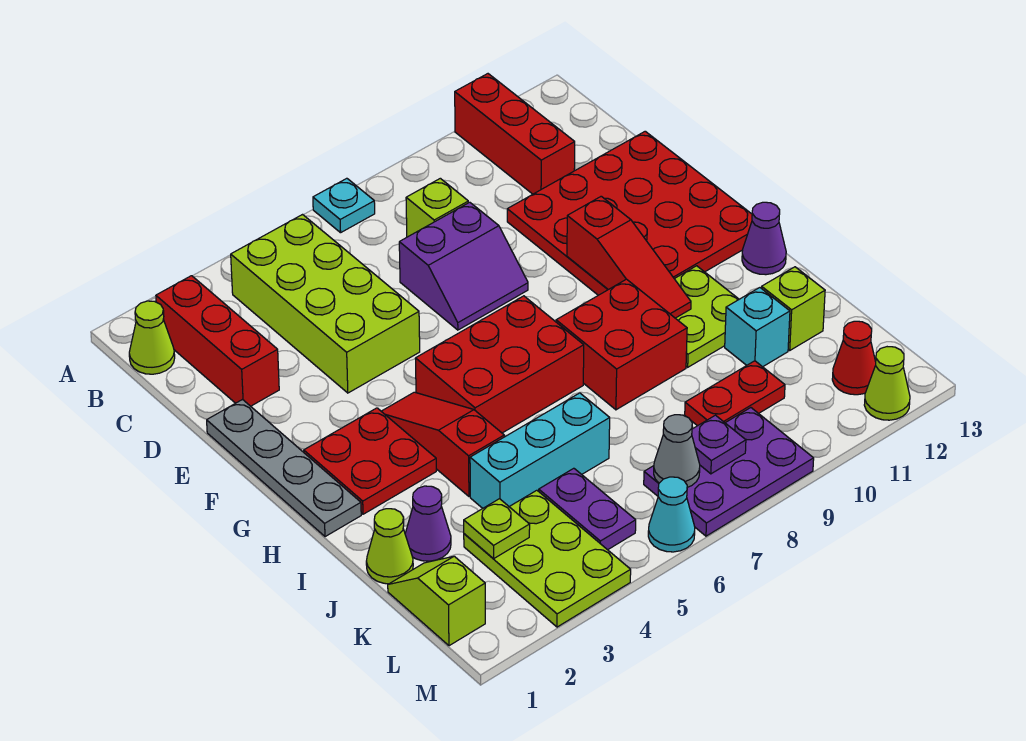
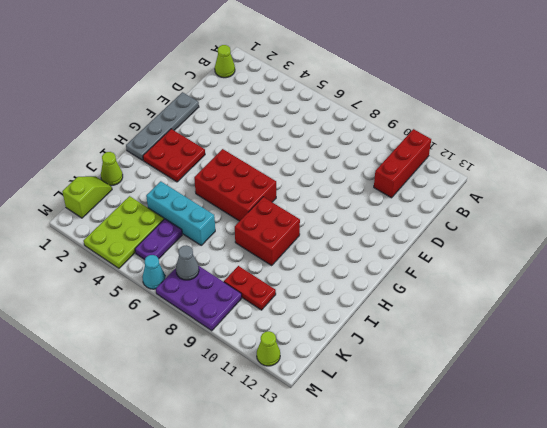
none -> cyan plate A7 level 1
none -> red brick B2:D2 level 1
none -> lime brick B4:E5 level 1
none -> lime brick C8 level 1

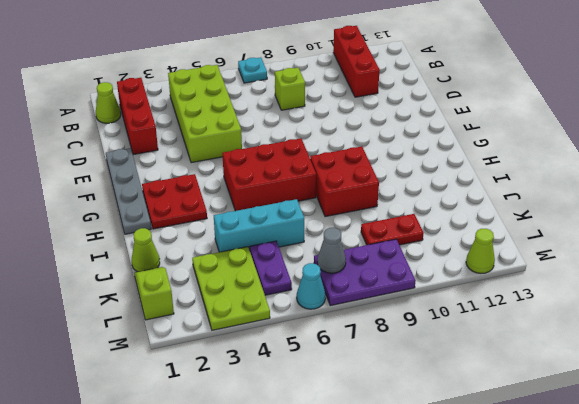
none -> purple slope D7:E8 level 1 top D
none -> red plate D10:G13 level 1
none -> red slope G4:I4 level 1 top I
none -> lime plate H10:I11 level 1

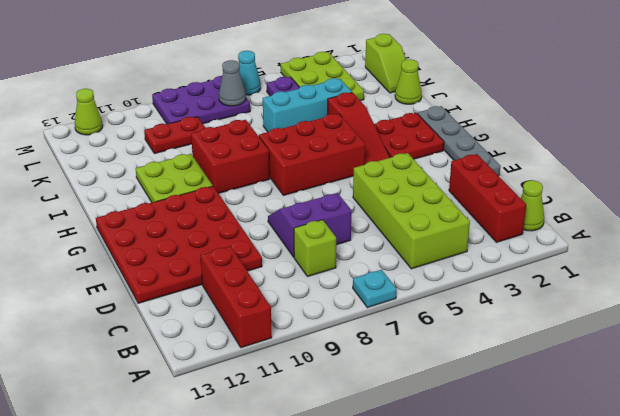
none -> purple cone H13 level 1
none -> purple cone J2 level 1
none -> cyan brick J11 level 1
none -> lime brick J12 level 1

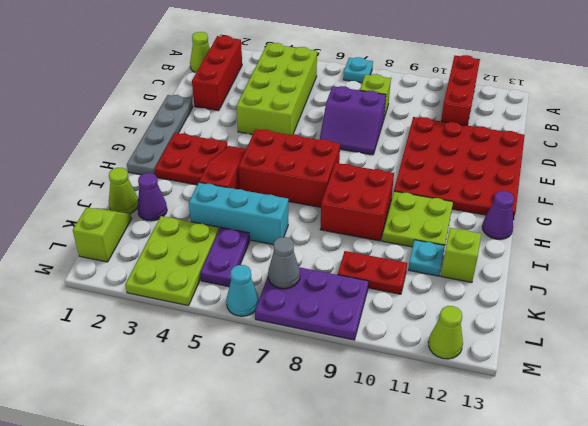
cyan plate J11 level 1 -> cyan brick J11 level 1
none -> red cone L12 level 1
none -> red slope F10:H10 level 2 top F
none -> lime plate K3 level 2
none -> purple plate L8 level 2

